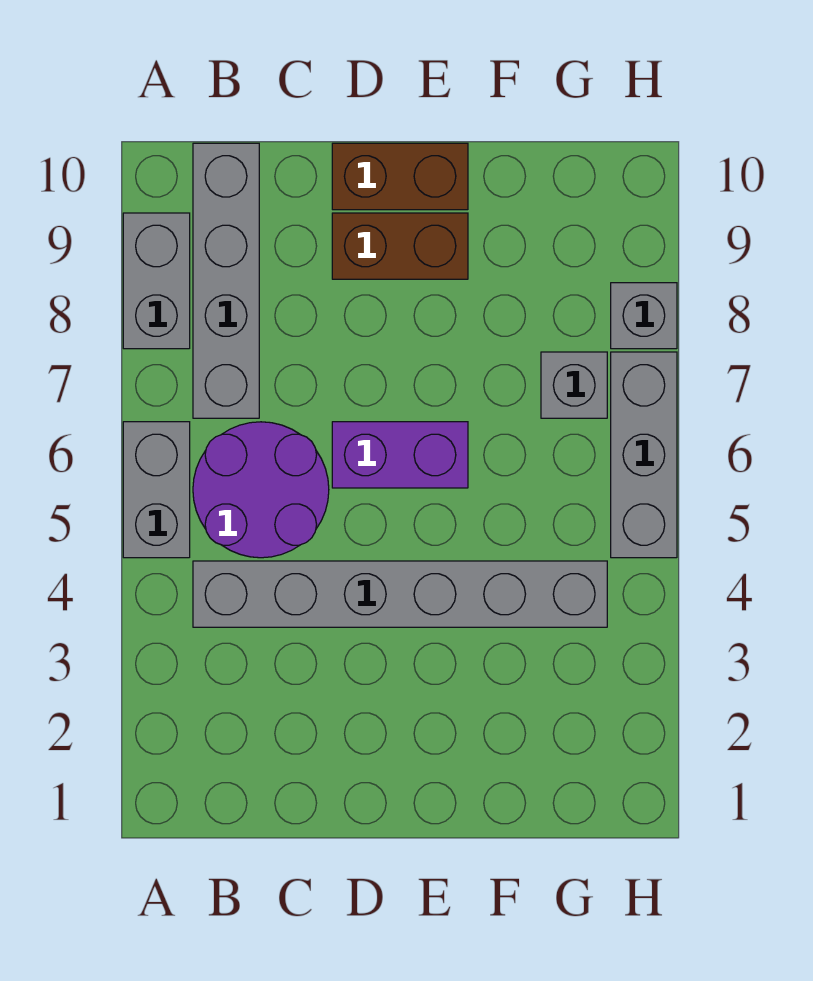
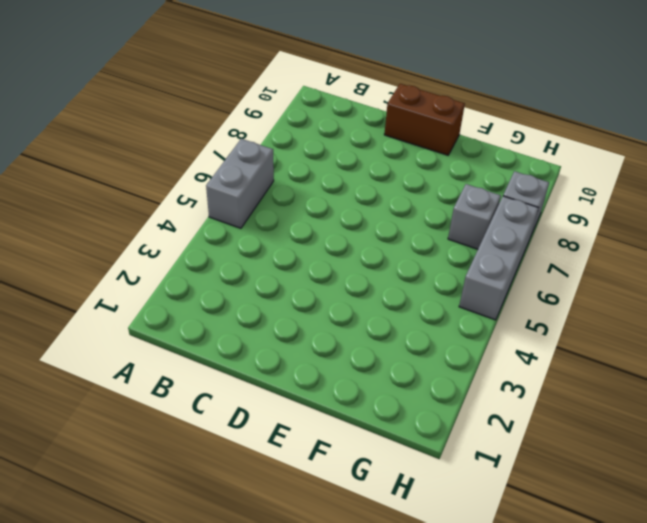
none -> grey brick A8:A9 level 1
none -> grey brick B4:G4 level 1

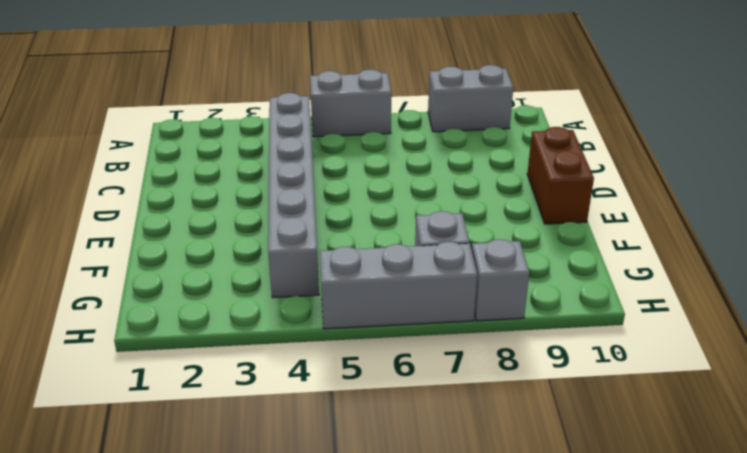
none -> purple round brick B5:C6 level 1
none -> grey brick B7:B10 level 1

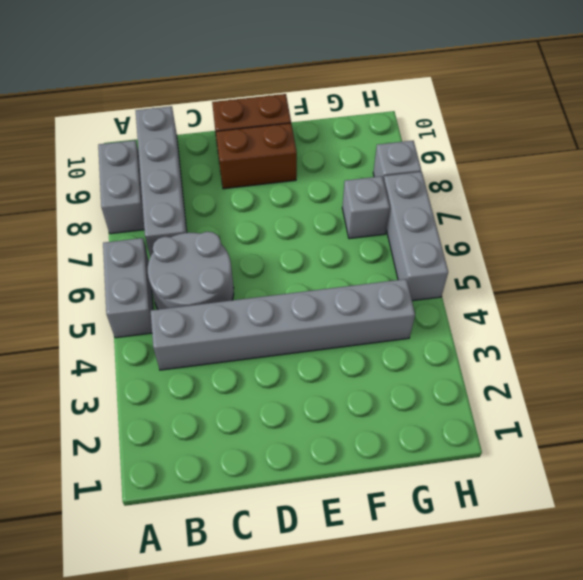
grey round brick B5:C6 level 1 -> purple round brick B5:C6 level 1
none -> purple brick D6:E6 level 1

